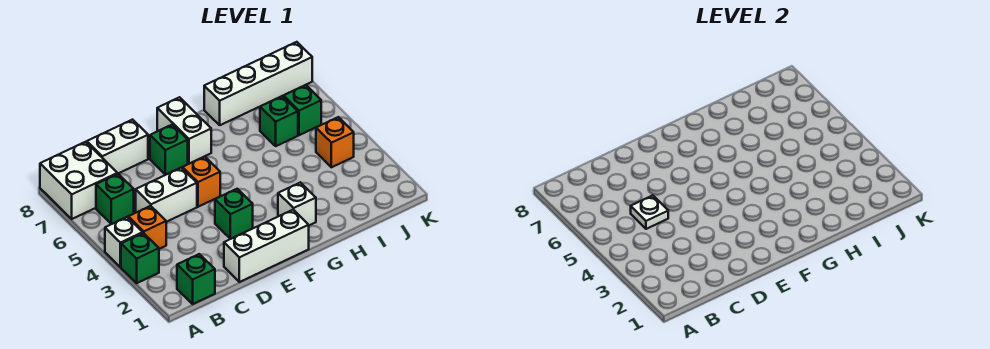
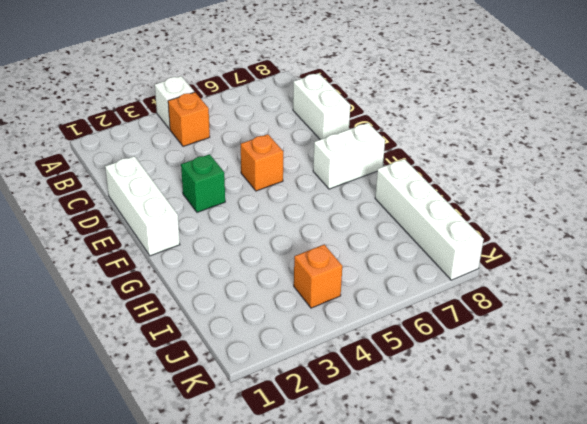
none -> green brick A3 level 1
none -> white brick A7:B8 level 1
none -> green brick B1 level 1

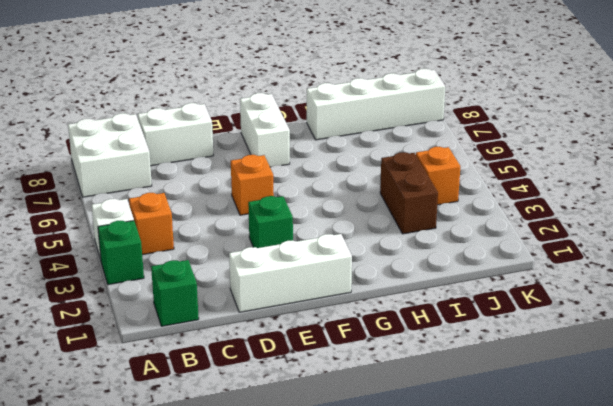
brown brick I3:I4 level 1 -> none
none -> green brick B6 level 1
none -> white brick C5:D5 level 1
none -> green brick E7 level 1

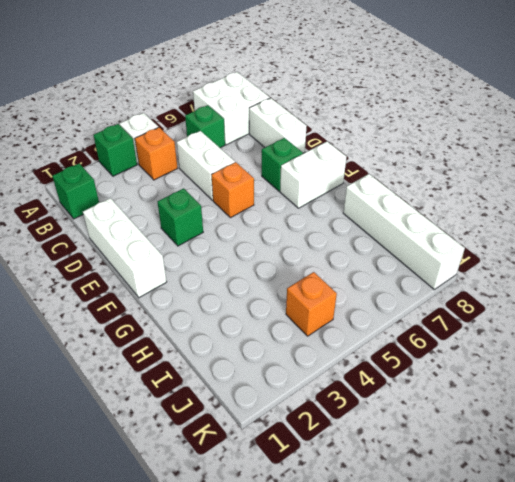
none -> white brick G2 level 1
none -> green brick I6 level 1
none -> green brick J6 level 1

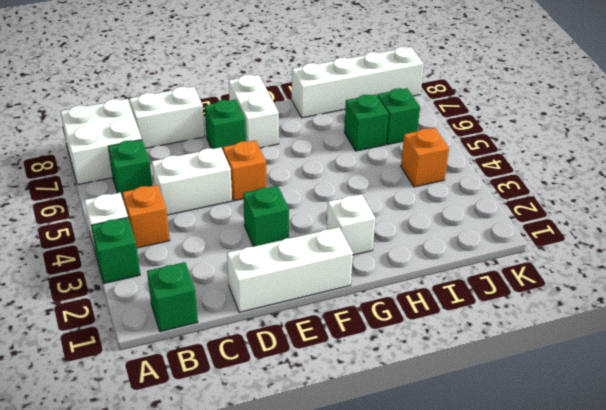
none -> white plate C5 level 2

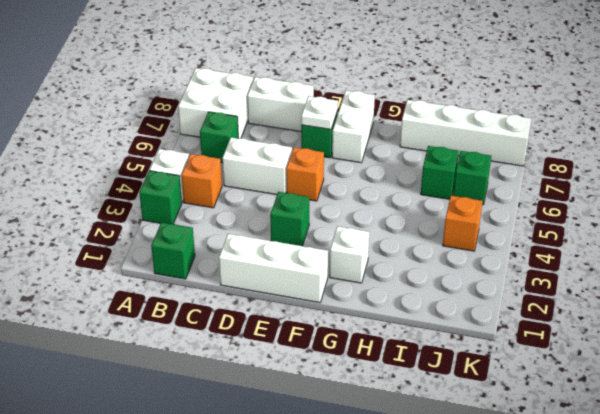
white plate E7 level 2 -> white plate C5 level 2

